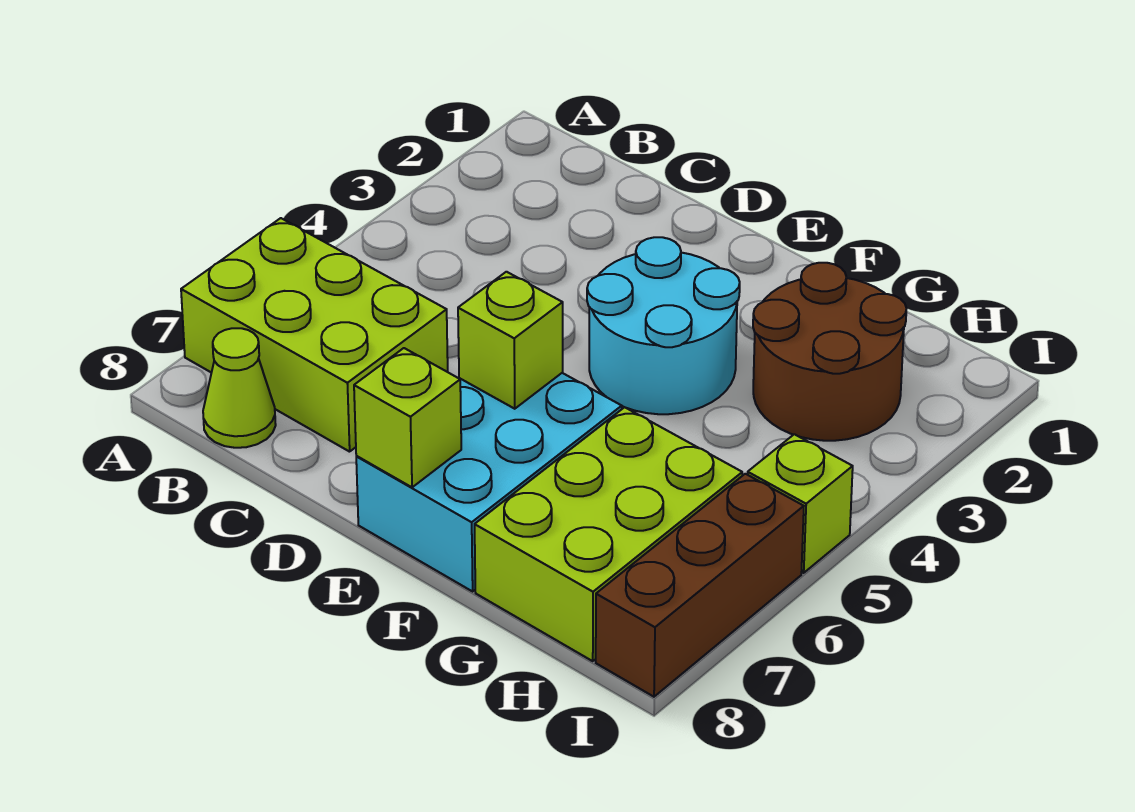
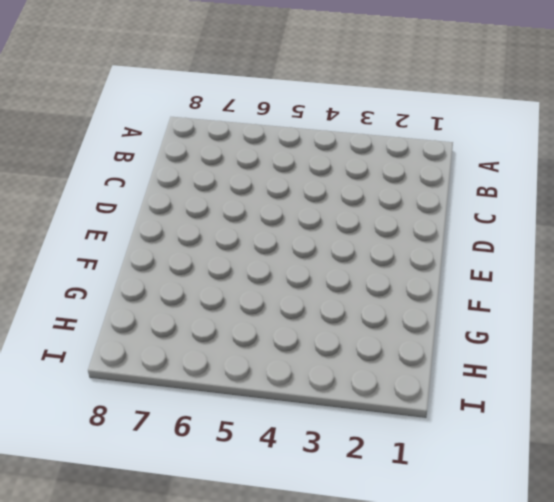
none -> lime brick A6:C7 level 1
none -> lime cone B8 level 1

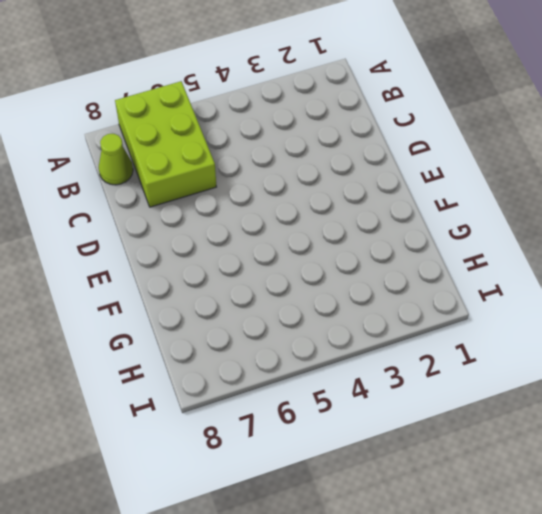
none -> cyan round brick E3:F4 level 1
none -> cyan brick E6:F8 level 1

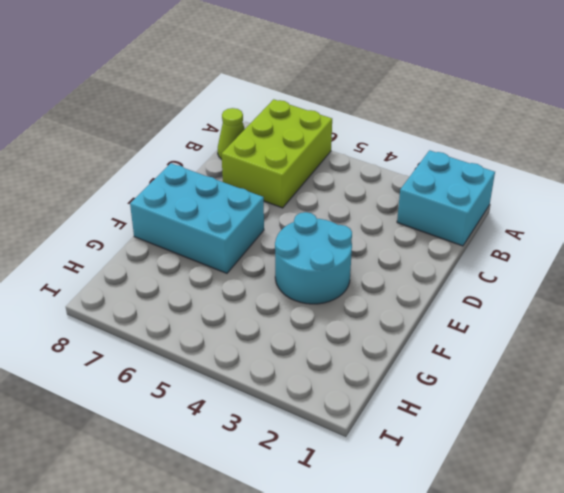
cyan brick A1:B2 level 1 -> none
none -> brown round brick G2:H3 level 1
none -> lime brick G6:H8 level 1

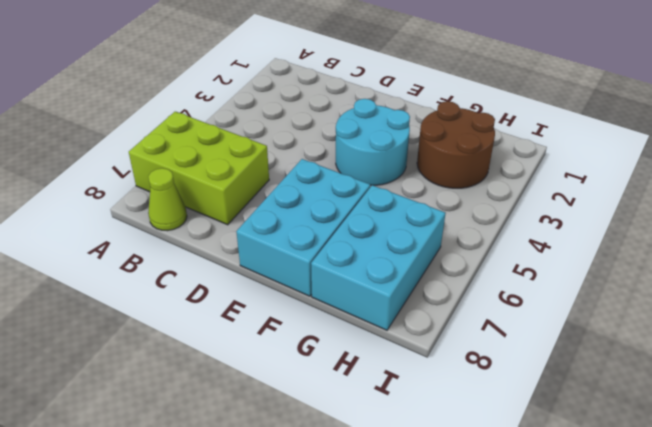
cyan brick G6:H8 level 1 -> lime brick G6:H8 level 1
none -> lime brick I5 level 1
none -> brown brick I6:I8 level 1

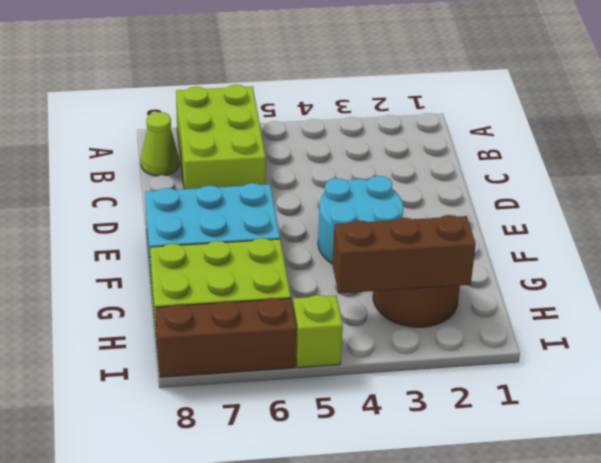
brown brick H2:H4 level 2 -> none
none -> lime brick E6 level 2
none -> lime brick E8 level 2

